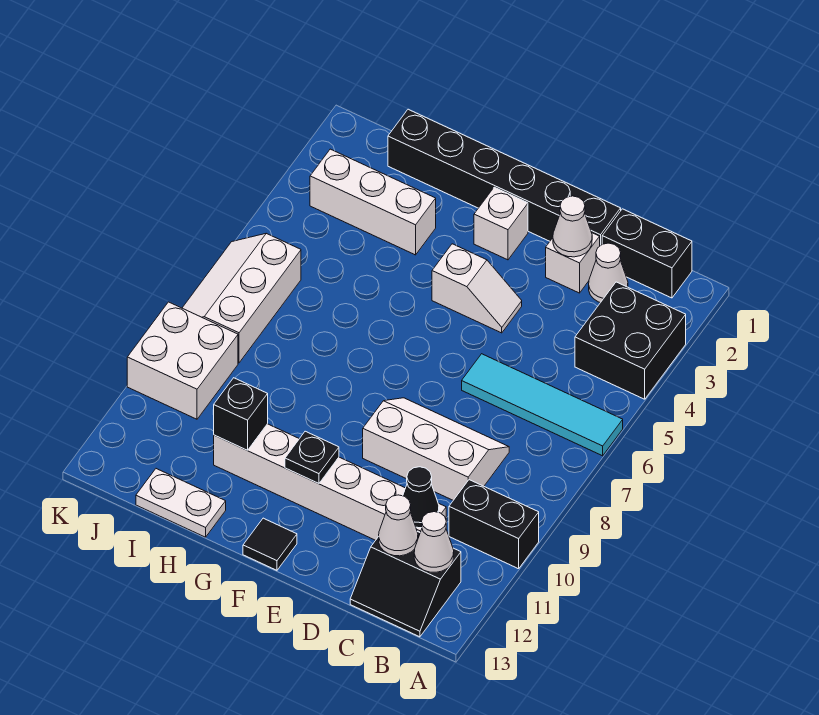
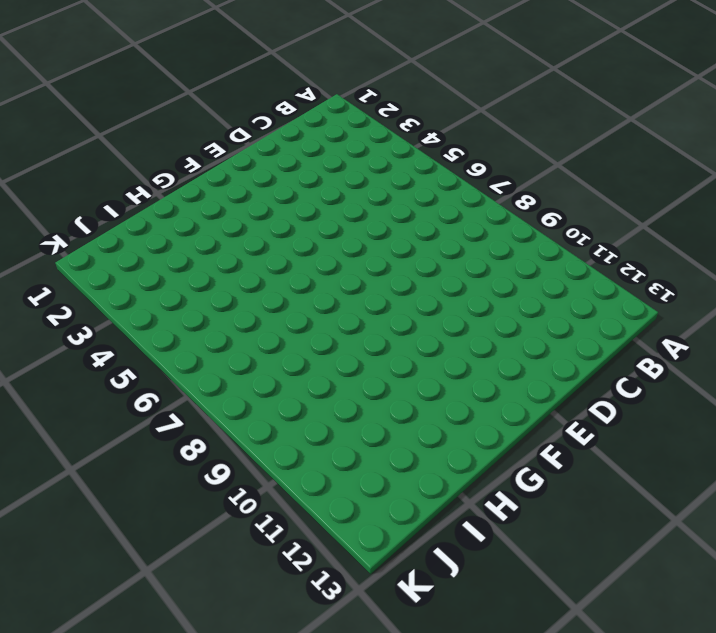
none -> black brick A3:B4 level 1
none -> cyan tile A6:D6 level 1
none -> black brick A10:B10 level 1

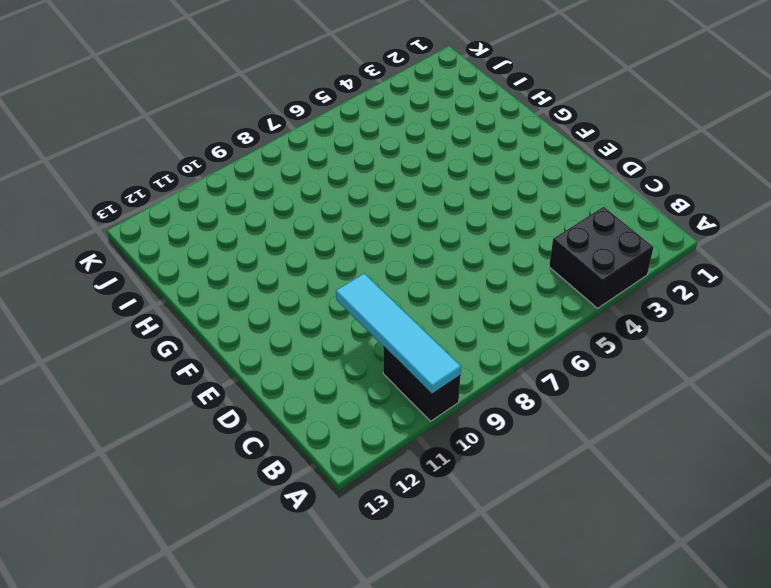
cyan tile A10:D10 level 2 -> cyan tile A6:D6 level 1
none -> black brick B1:C1 level 1
none -> black slope B12:C13 level 1 top 12
none -> white cone C2 level 1

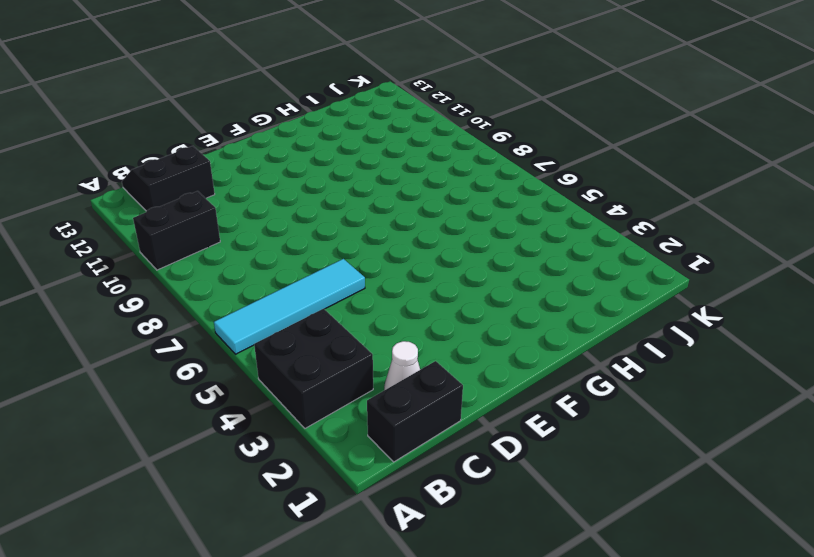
none -> white slope C8:E9 level 1 top 9
none -> white brick C11:H11 level 1
none -> black brick D1:I1 level 1

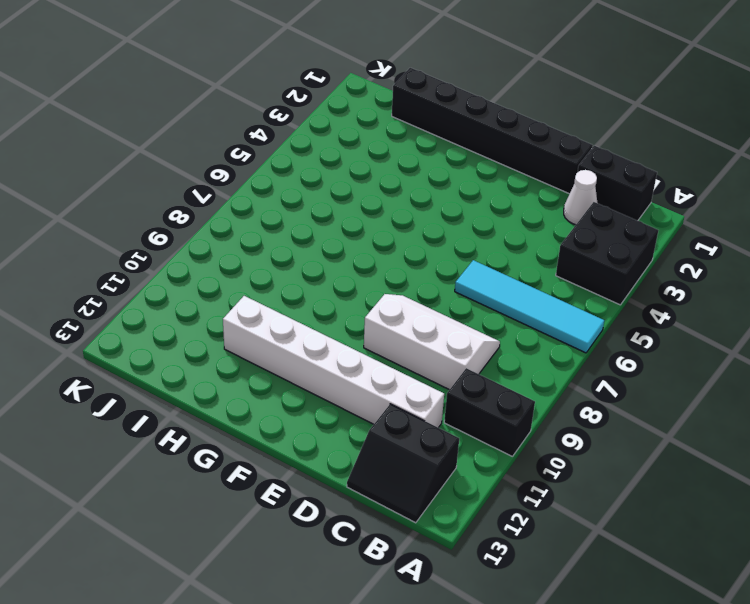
none -> white brick D2 level 1
none -> white slope E4:F4 level 1 top F
none -> white brick F2 level 1

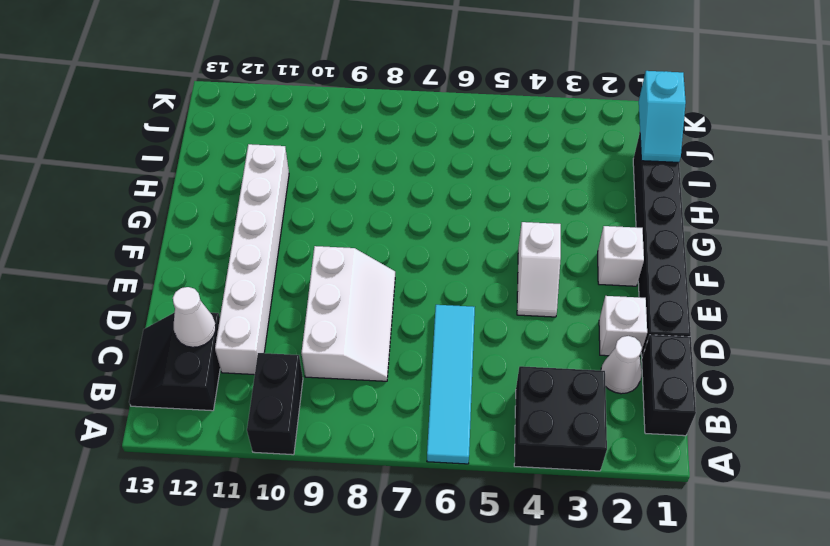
cyan slope I1:J1 level 2 top J -> none
none -> black tile F13 level 1
none -> white brick H3:J3 level 1
none -> white plate H13:I13 level 1

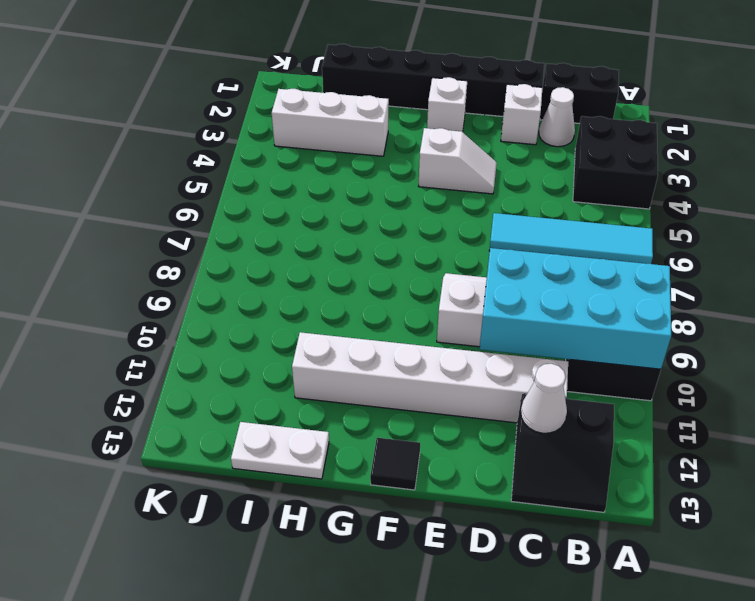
cyan brick A9:D10 level 2 -> none
none -> white slope J6:K8 level 1 top J
none -> white brick J9:K10 level 1
none -> white cone B12 level 2

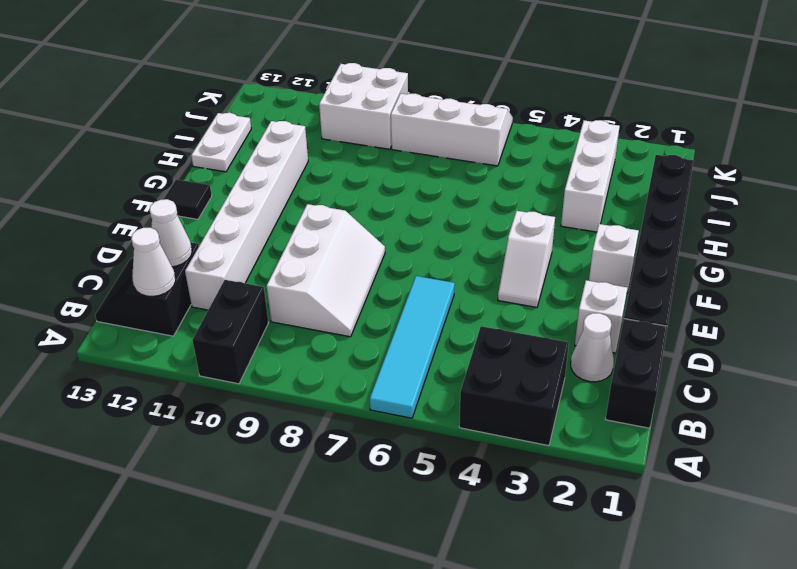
none -> black cone C11 level 2
none -> white cone D2 level 2
none -> black plate F11 level 2

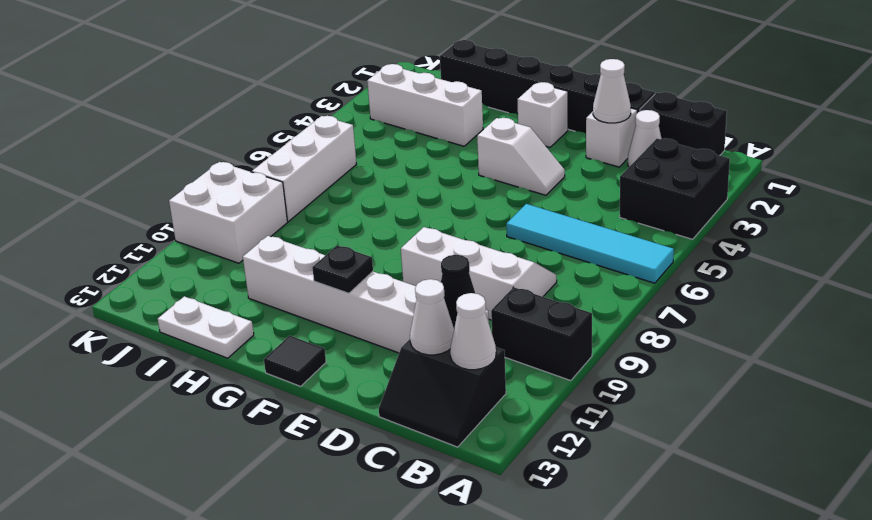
none -> black brick H11 level 2

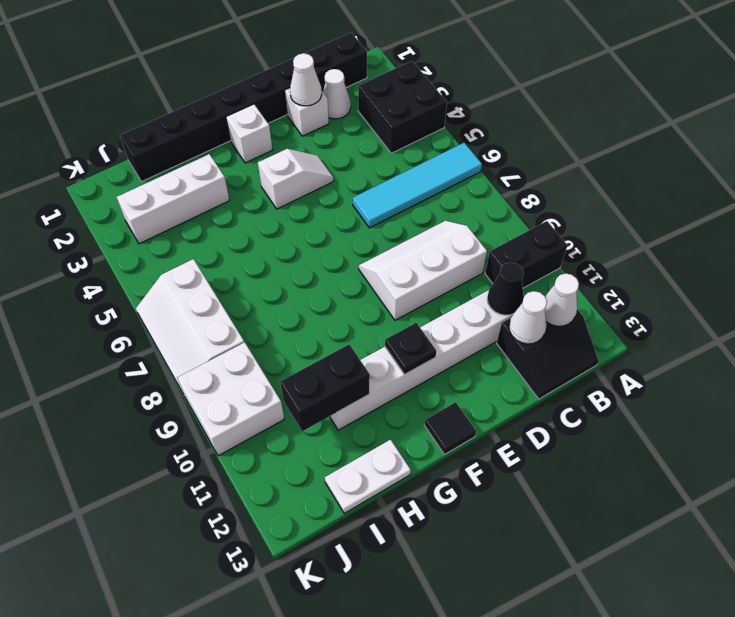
black brick H11:I11 level 2 -> black brick H11 level 2

